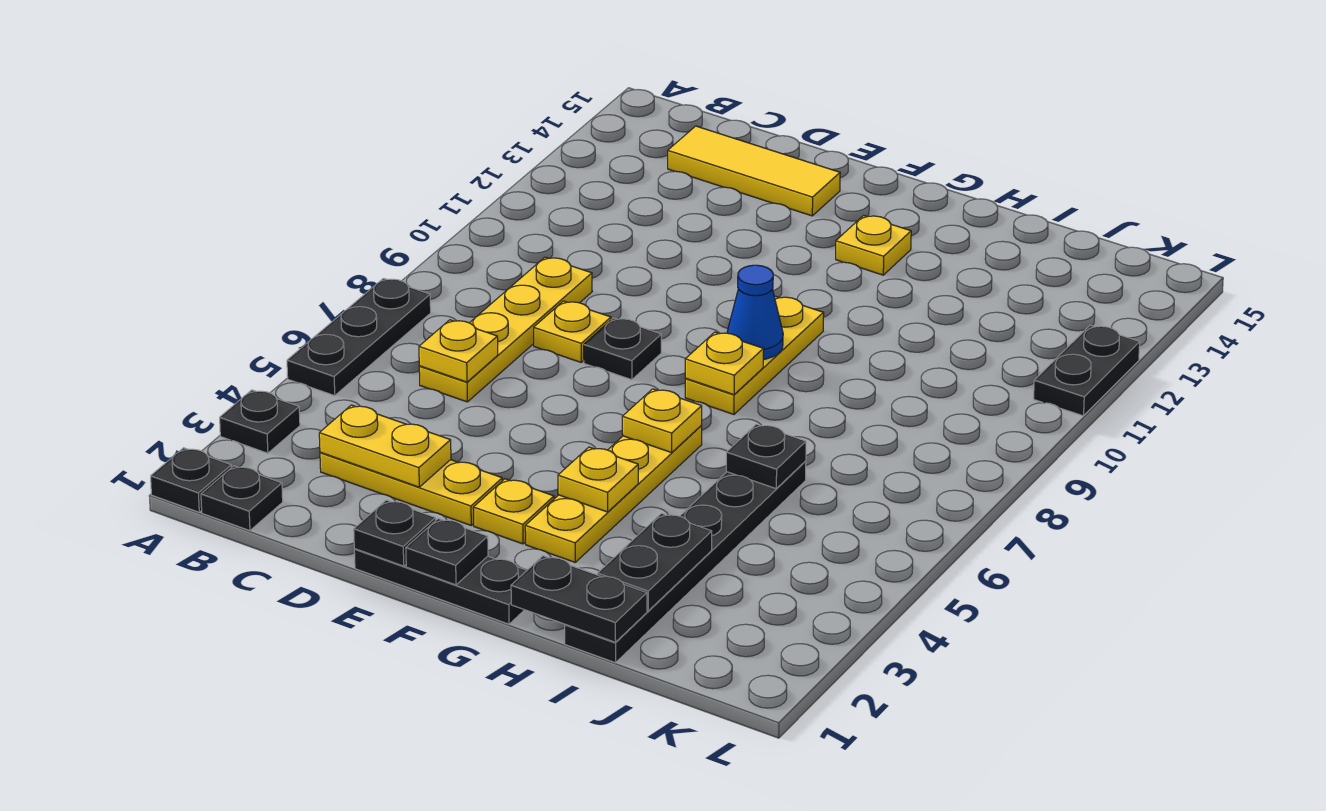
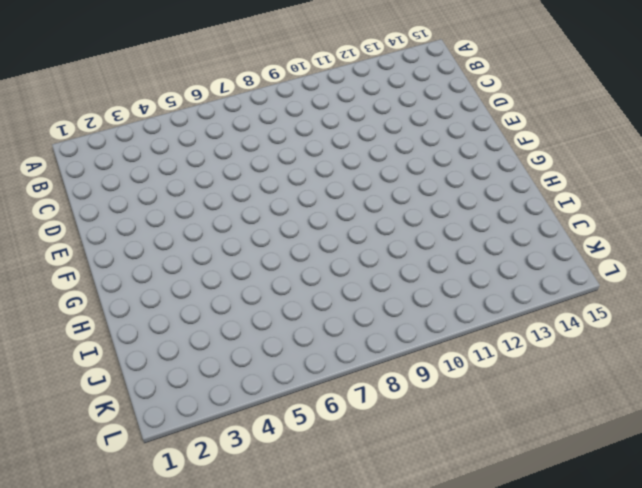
none -> black plate A1 level 1
none -> black plate A3 level 1
none -> black plate A5:A7 level 1

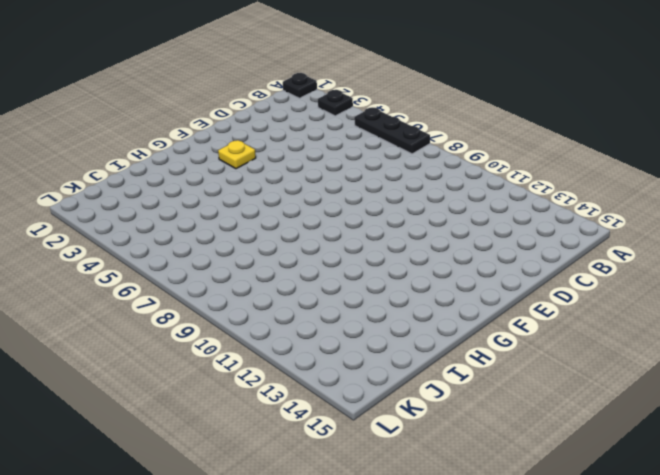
none -> black plate B1 level 1
none -> yellow plate C3:E3 level 1
none -> yellow plate C6:C9 level 1

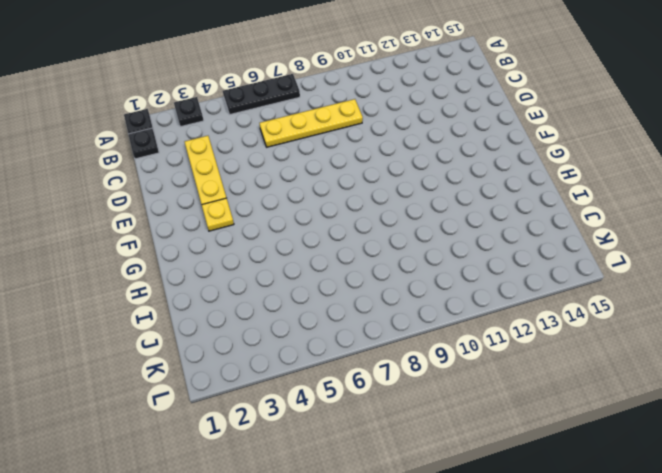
none -> yellow tile C14:E14 level 1
none -> yellow plate D8 level 1
none -> black plate E1:G1 level 1

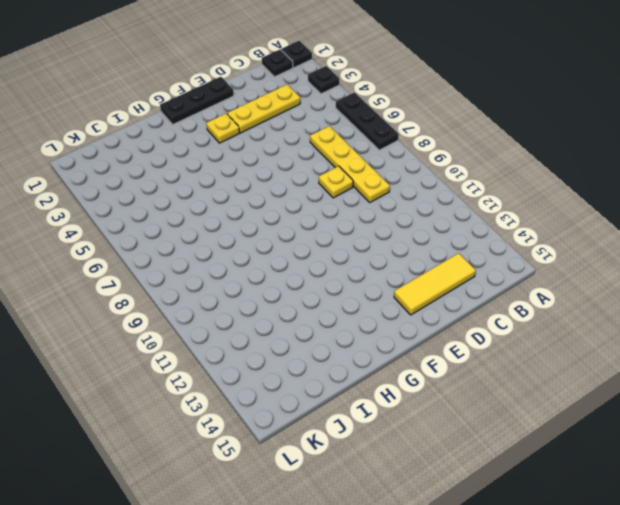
none -> black plate E8 level 1
none -> yellow plate G3:G6 level 1
none -> yellow plate G8:G10 level 1

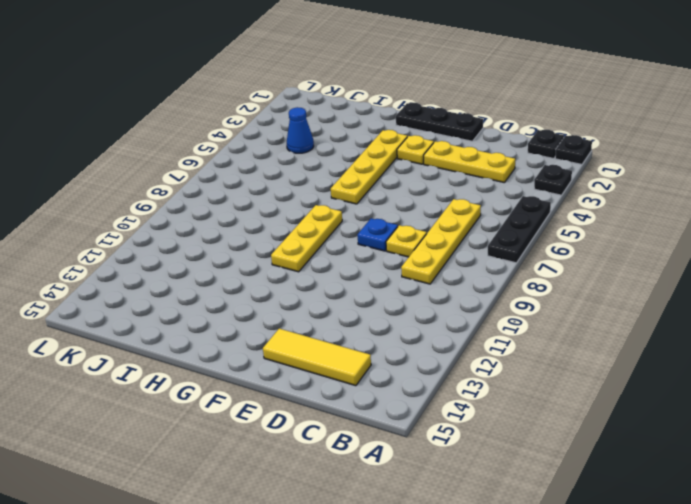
blue plate E8 level 1 -> black plate E8 level 1
blue cone J4 level 1 -> blue cone G9 level 2
none -> yellow plate G13 level 1
none -> black plate I1:I6 level 1
none -> black plate L11:L12 level 1

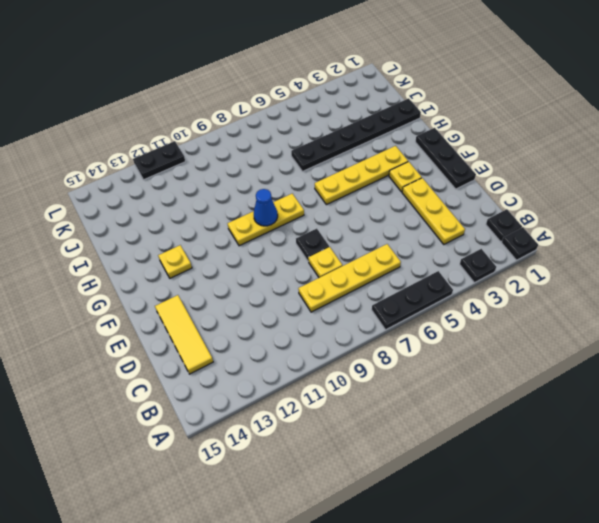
none -> yellow plate C3:D3 level 2
none -> yellow plate C6 level 2
none -> black plate E1 level 2

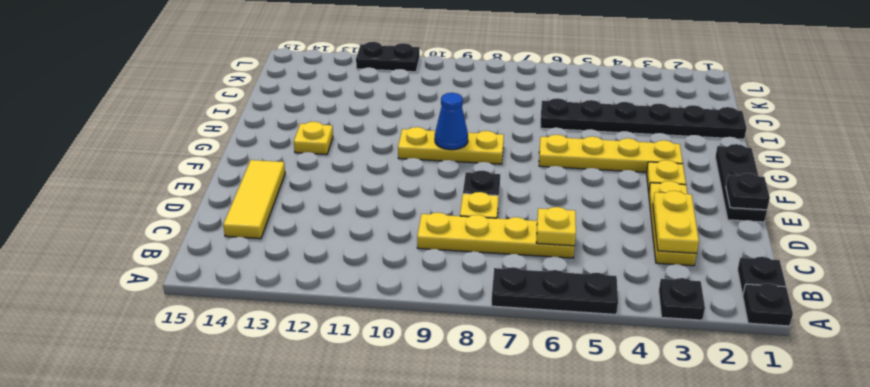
none -> black plate F1 level 2
none -> yellow plate G4 level 2
none -> yellow plate G6 level 2

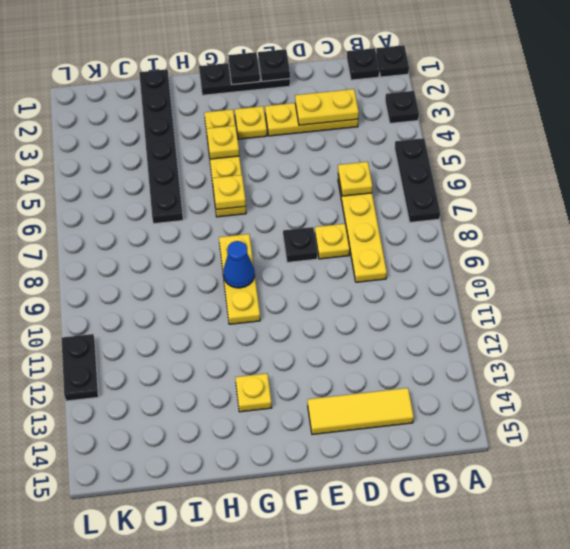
none -> yellow plate G8 level 2
none -> black plate H1:I1 level 2
none -> black plate I2:I3 level 2

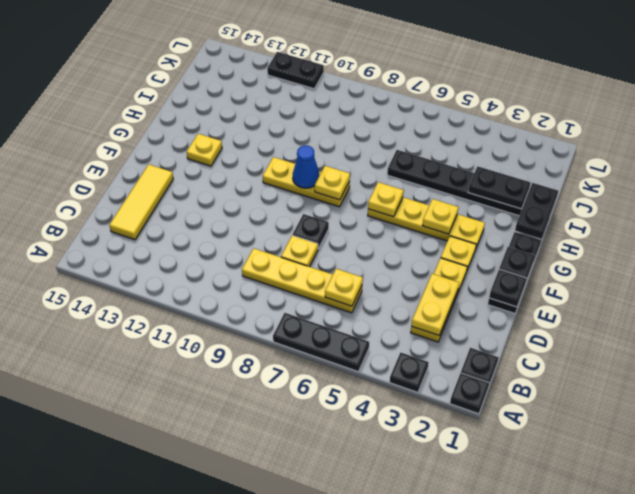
none -> black plate I6 level 2

